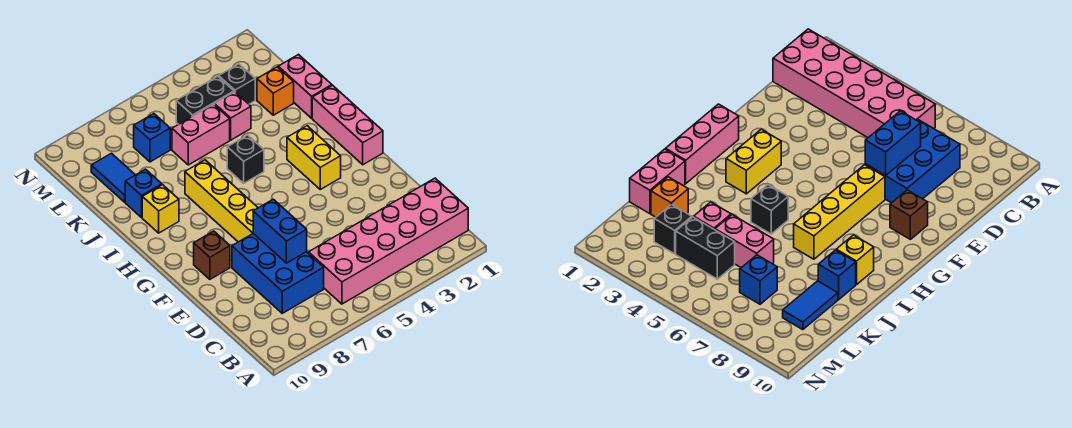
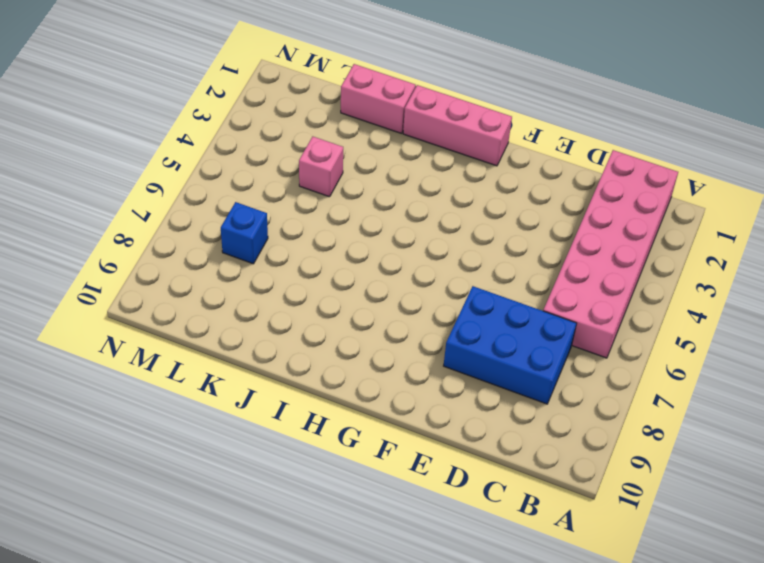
none -> yellow brick F7:I7 level 1
none -> brown brick F9 level 1
none -> yellow brick G3:H3 level 1

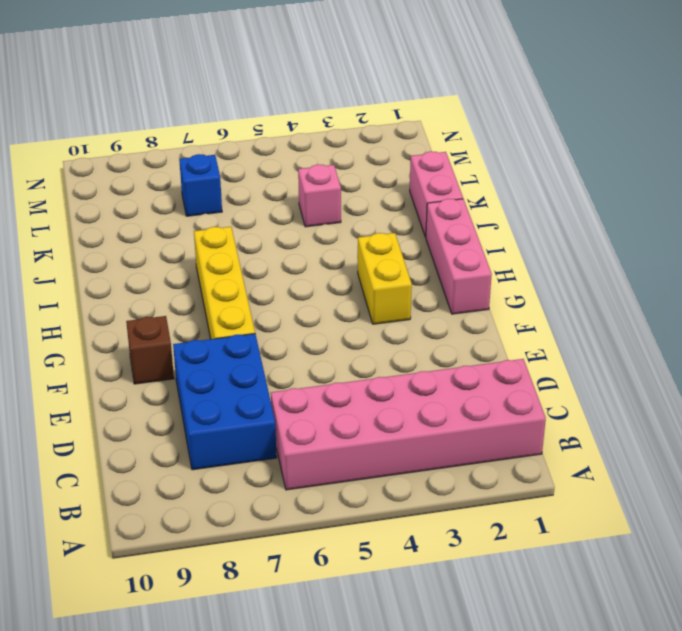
none -> black brick I5 level 1
none -> yellow brick I9 level 1
none -> blue brick J9 level 1

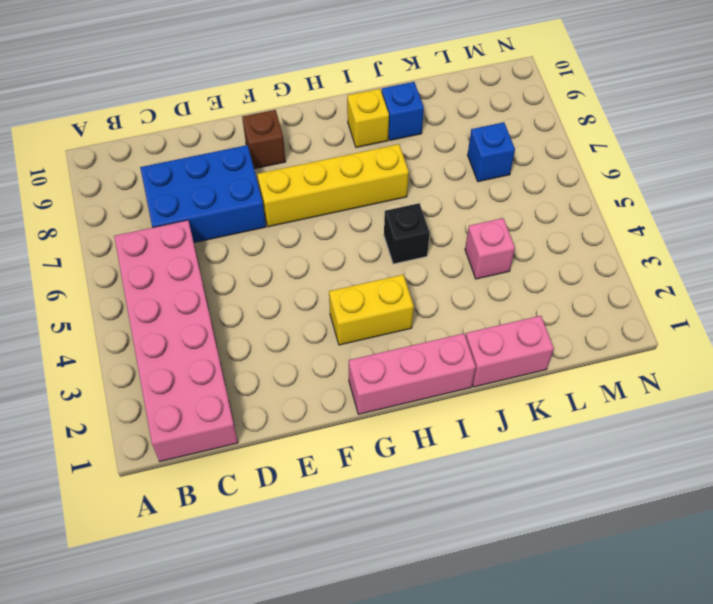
none -> orange brick K2 level 1
none -> pink brick K5:K6 level 1
none -> blue tile K9:L9 level 1

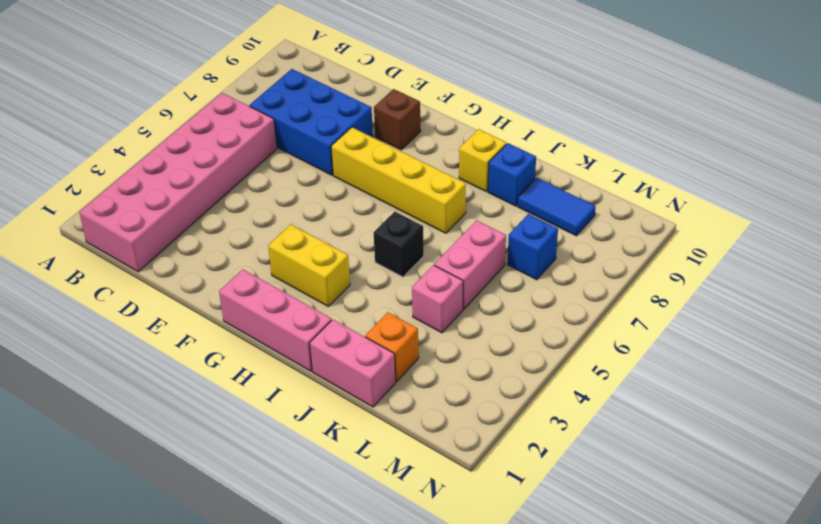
none -> black brick L3 level 1
none -> black brick L4:L5 level 1
none -> blue brick D7:E7 level 2

